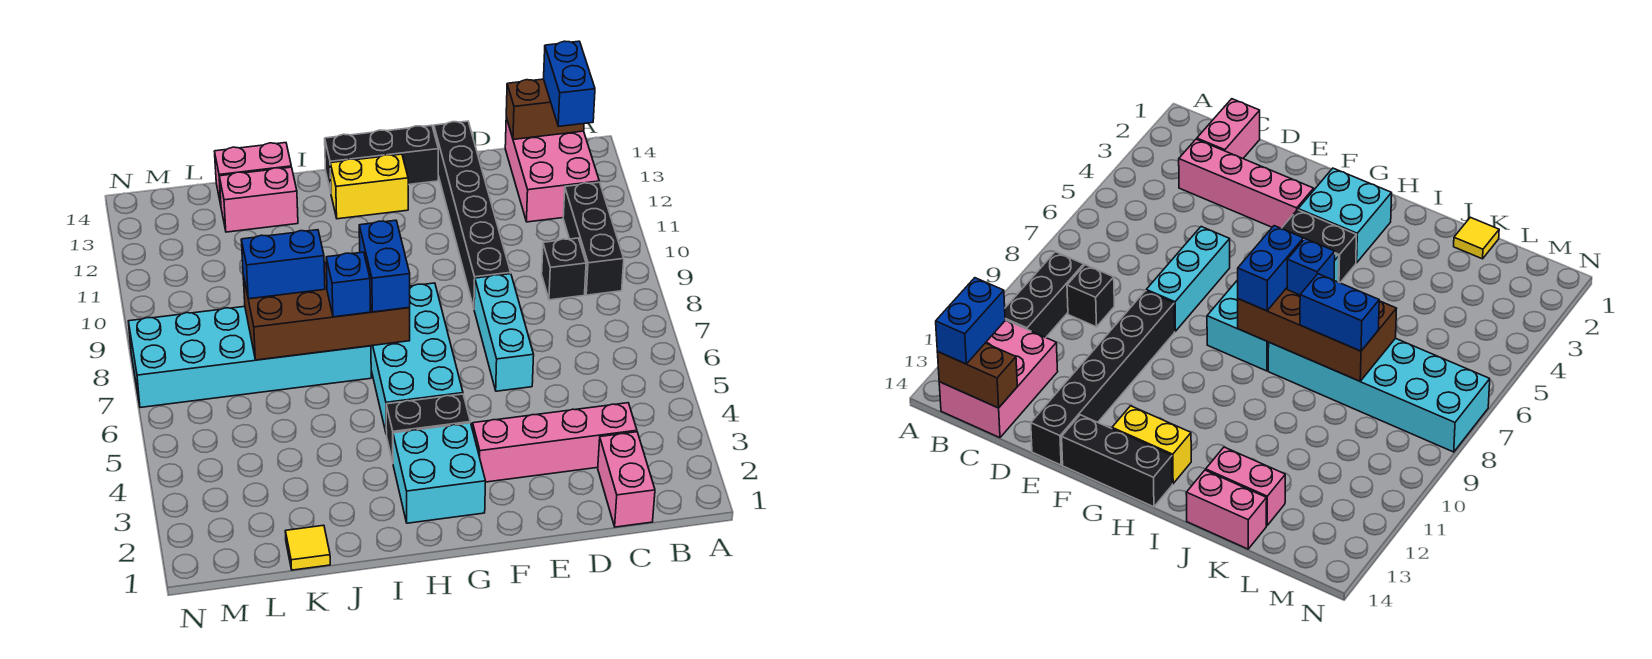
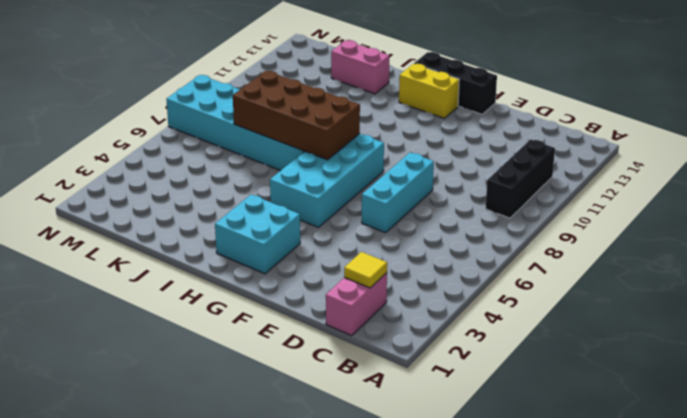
yellow tile C2 level 2 -> yellow tile K1 level 1
none -> pink brick B12:C14 level 1
none -> pink brick C3:F3 level 1
none -> black brick C9 level 1

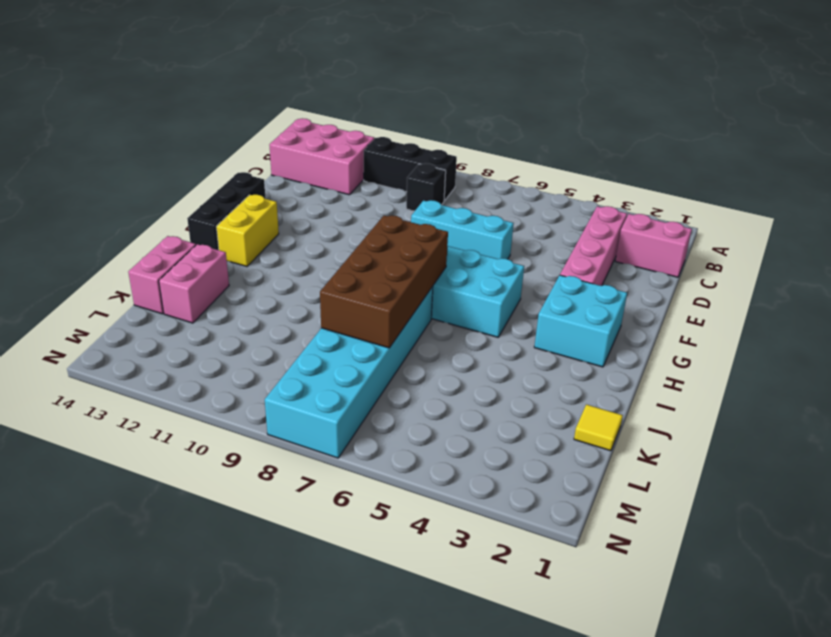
none -> black brick E9:E14 level 1
none -> black brick G4:H4 level 1
none -> brown brick B14:C14 level 2

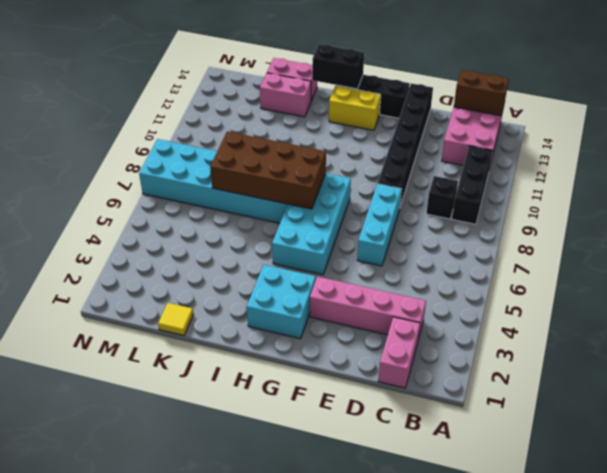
black brick H14:I14 level 2 -> black brick G4:H4 level 1
none -> blue brick B13:B14 level 3
none -> blue brick H7:H8 level 3
none -> blue brick I7 level 3

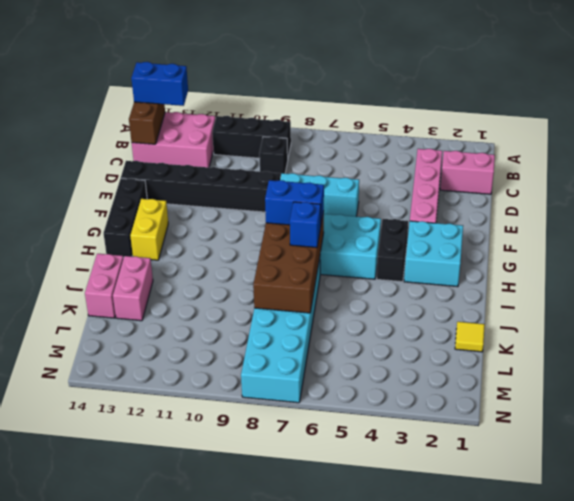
none -> blue brick J8:K8 level 3

